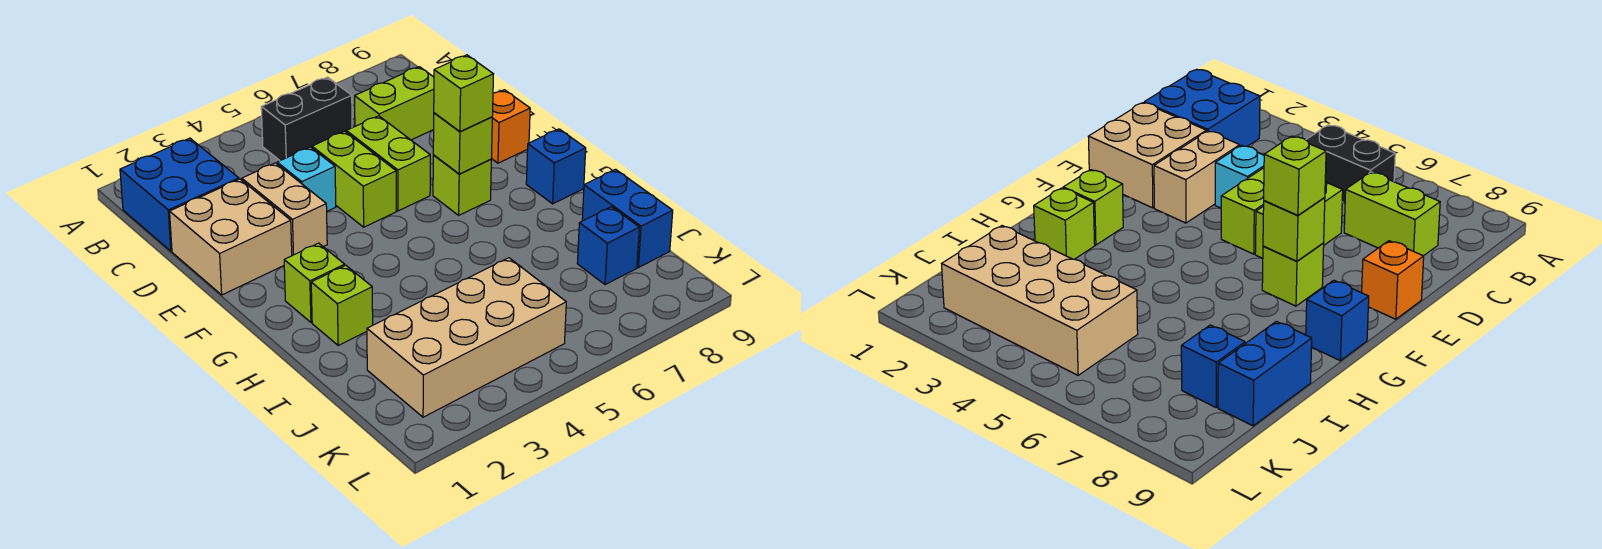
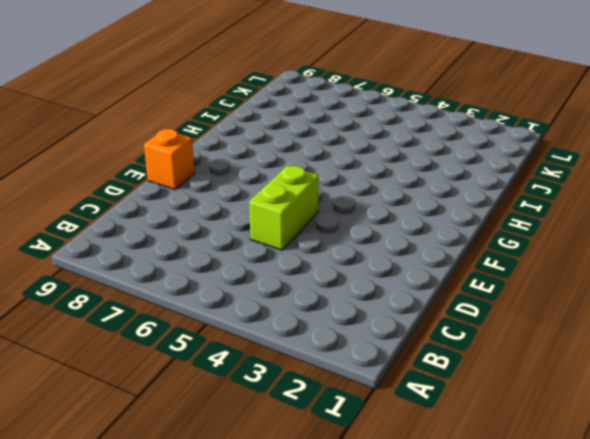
none -> blue brick B1:C2 level 1
none -> black brick B5:B6 level 1
none -> lime brick C7:C8 level 1

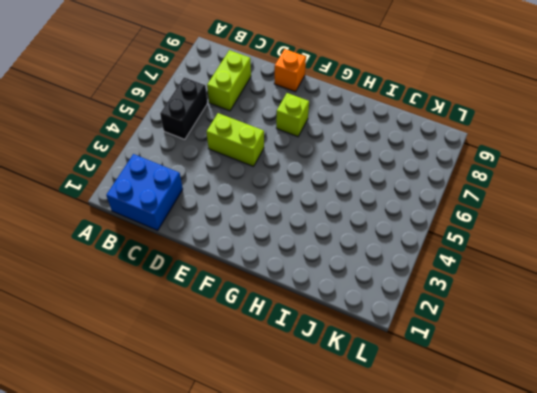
none -> tan brick D1:E2 level 1
none -> tan brick D3:E3 level 1
none -> cyan brick D4 level 1

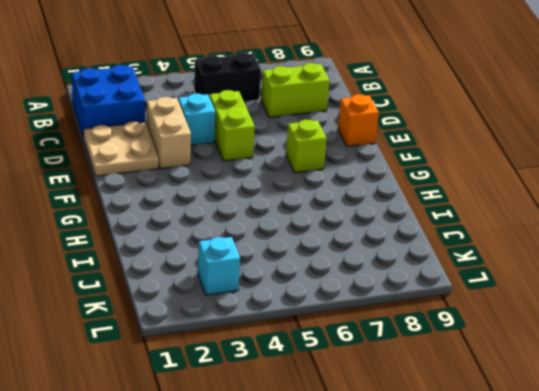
tan plate D1:E2 level 1 -> tan brick D1:E2 level 1
cyan brick K3 level 1 -> tan brick J2:K5 level 1
none -> lime brick D6:E6 level 1
none -> lime brick G2 level 1
none -> blue brick G9 level 1

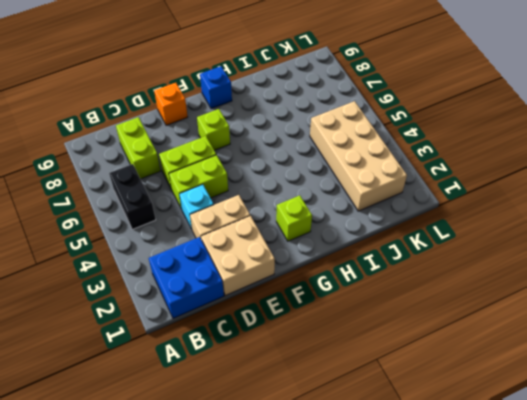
none -> lime brick H2 level 1
none -> blue brick I9:J9 level 1
none -> blue brick J8 level 1

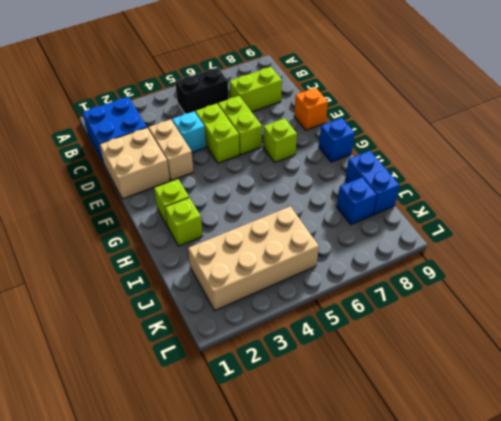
none -> lime brick F7 level 2
none -> lime brick F7 level 3

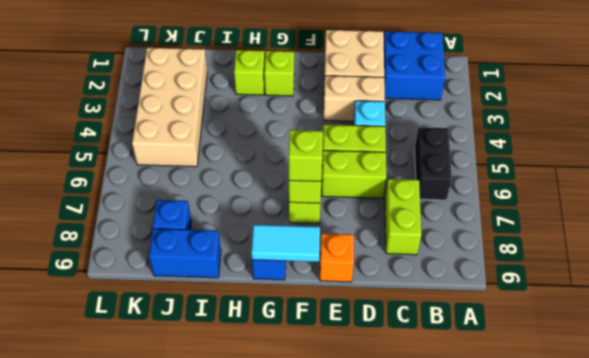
cyan tile F9:G9 level 2 -> none

